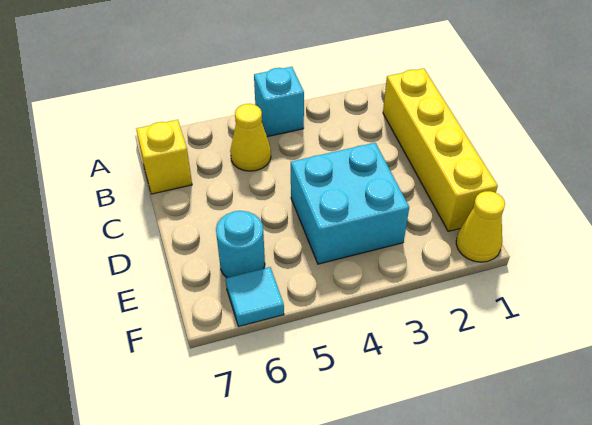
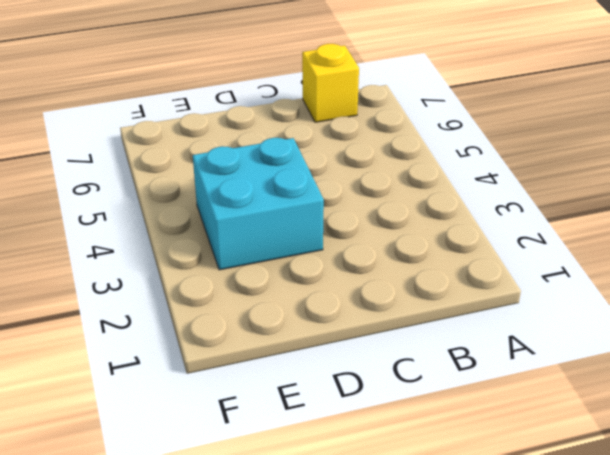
none -> cyan brick A4 level 1
none -> yellow brick B1:E1 level 1

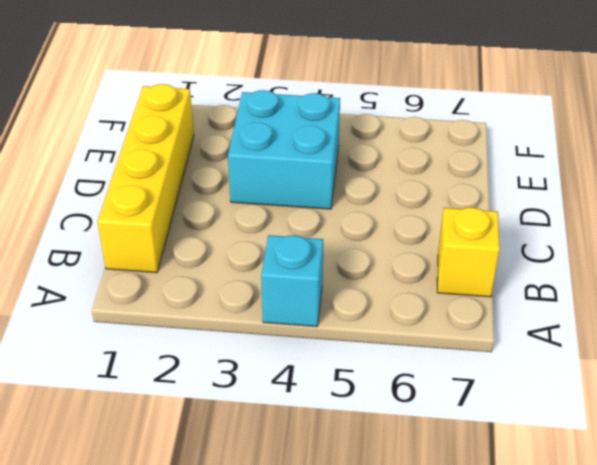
none -> yellow cone B5 level 1
none -> cyan round brick E6 level 1

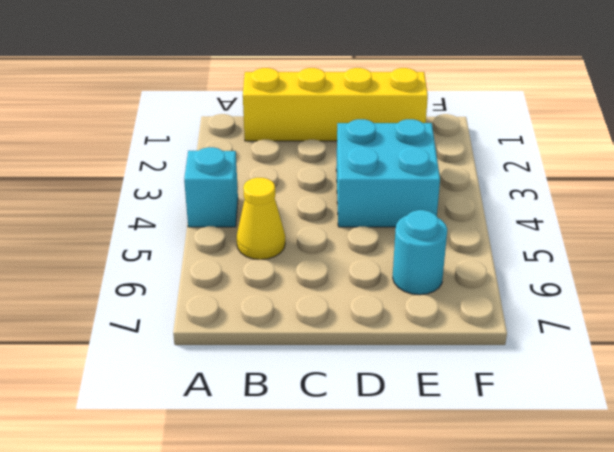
none -> yellow brick B7 level 1
none -> yellow cone F1 level 1

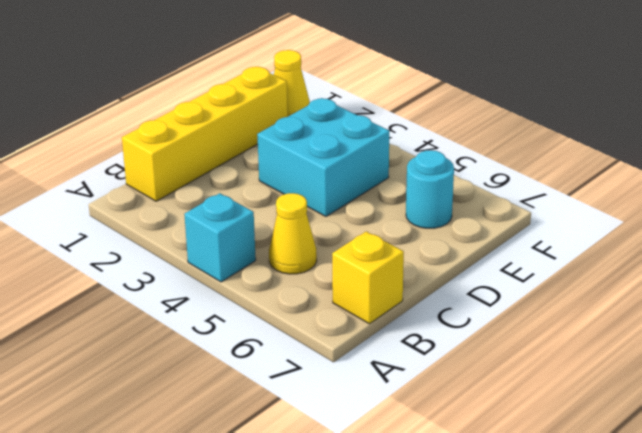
none -> cyan tile F6 level 1

